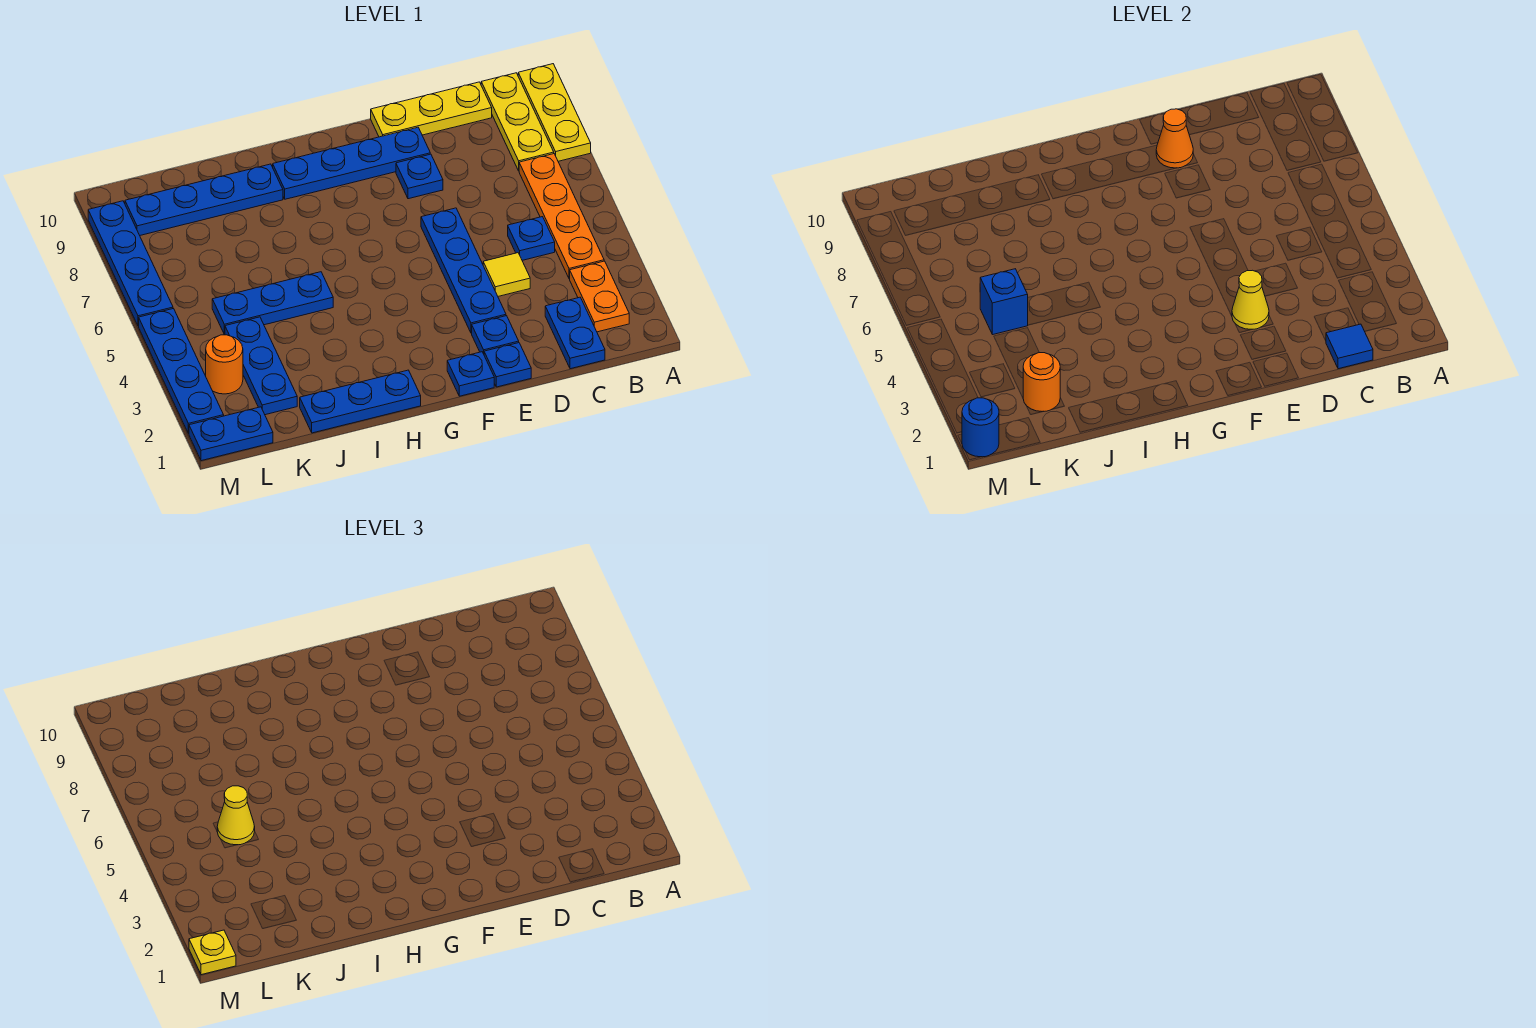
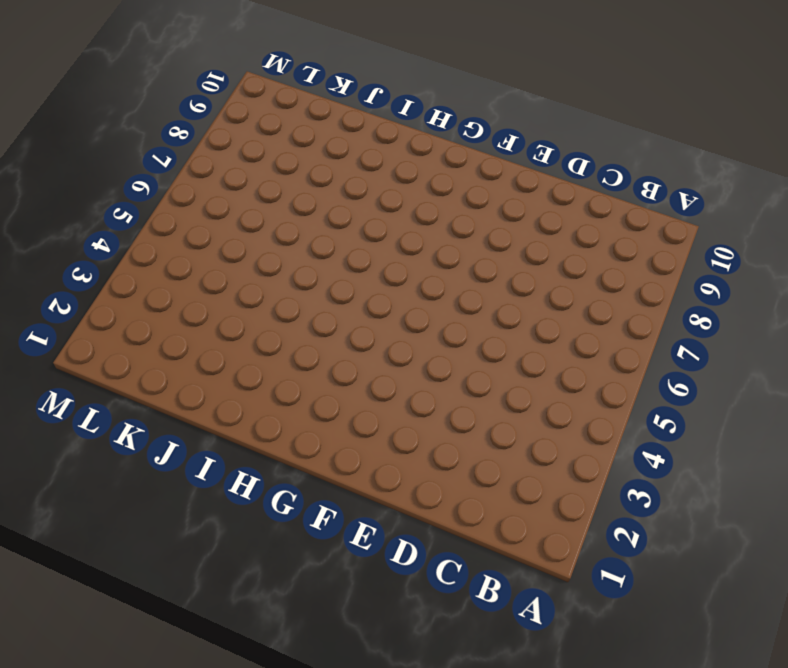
none -> yellow plate A8:A10 level 1
none -> orange plate B2:B3 level 1
none -> orange plate B4:B7 level 1
none -> yellow plate B8:B10 level 1

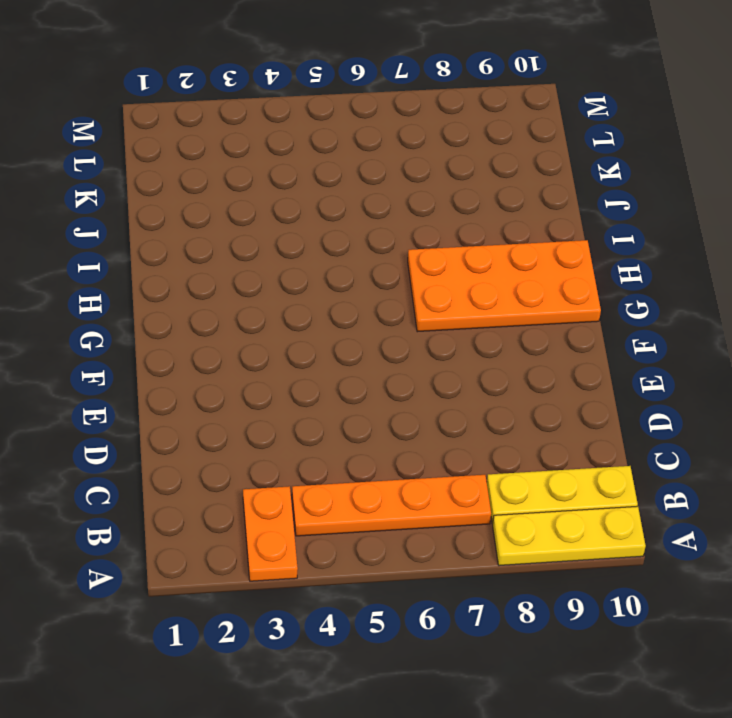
orange plate A3:B3 level 1 -> orange plate B2:B3 level 1
orange plate G7:H10 level 1 -> blue plate E9:H9 level 1
none -> blue plate C1:C2 level 1
none -> blue plate C5 level 1
none -> yellow plate C10:E10 level 1
none -> yellow tile D4 level 1

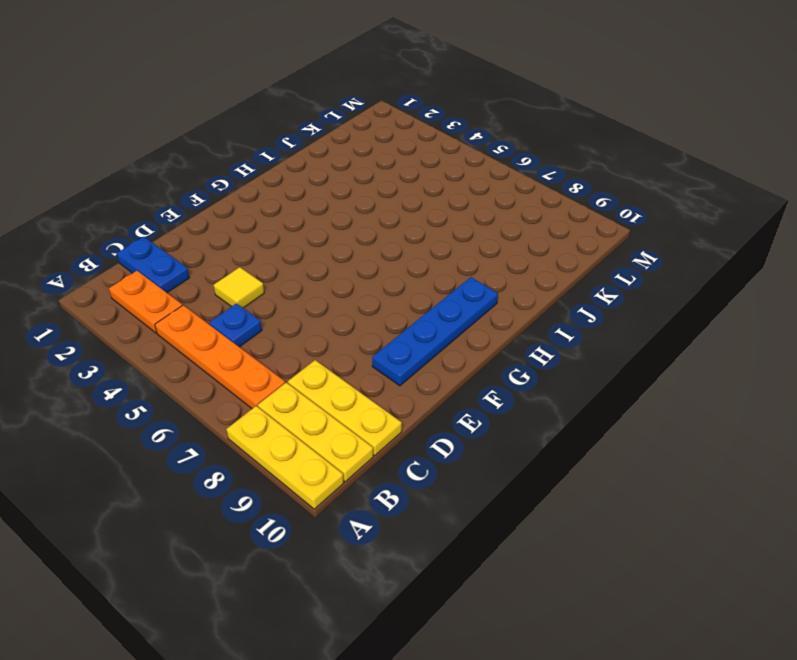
yellow plate C8:C10 level 1 -> yellow plate C10:E10 level 1
none -> blue plate E1 level 1
none -> blue plate E2 level 1
none -> blue plate E3:E6 level 1
none -> blue plate E8 level 1

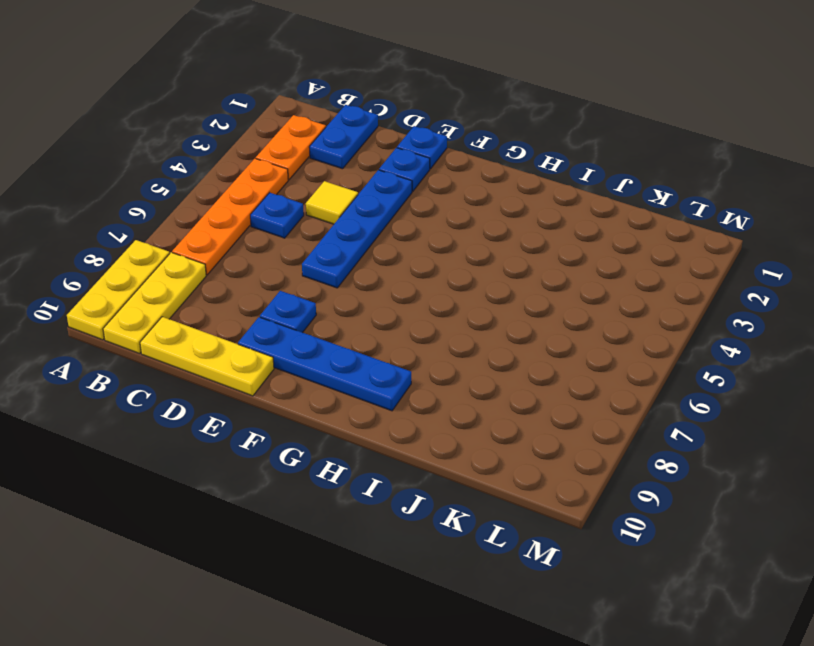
none -> blue plate F1 level 1
none -> blue plate H1:J1 level 1
none -> blue plate I5:K5 level 1
none -> blue plate I9:L9 level 1

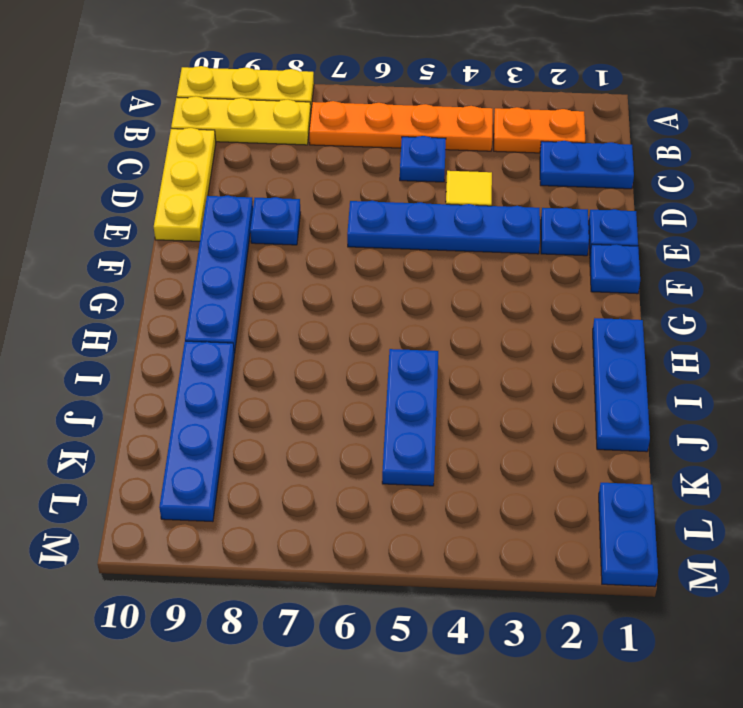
none -> blue plate K2:K4 level 1
none -> orange round brick L3 level 1
none -> blue plate M2:M5 level 1
none -> blue plate M6:M9 level 1

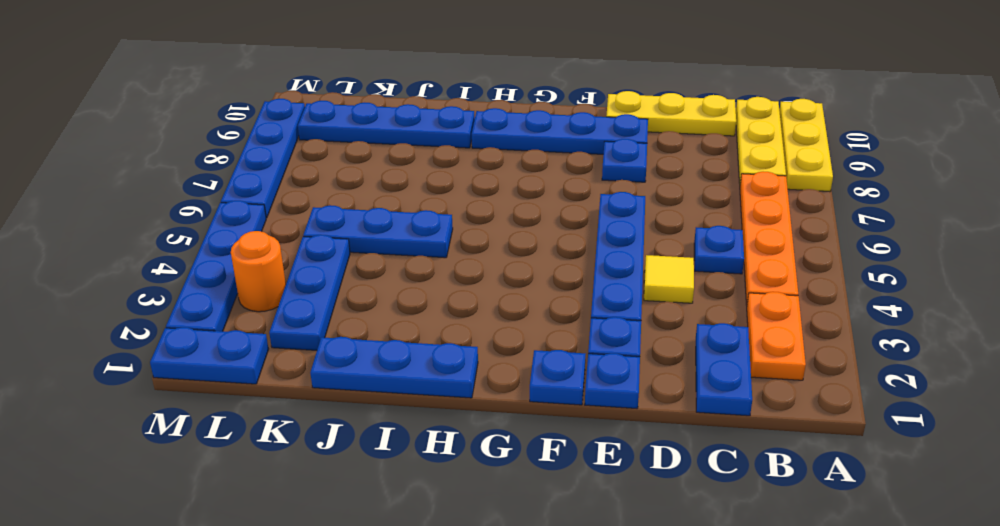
none -> blue tile C1 level 2
none -> yellow cone E3 level 2
none -> orange cone E9 level 2
none -> orange round brick K2 level 2

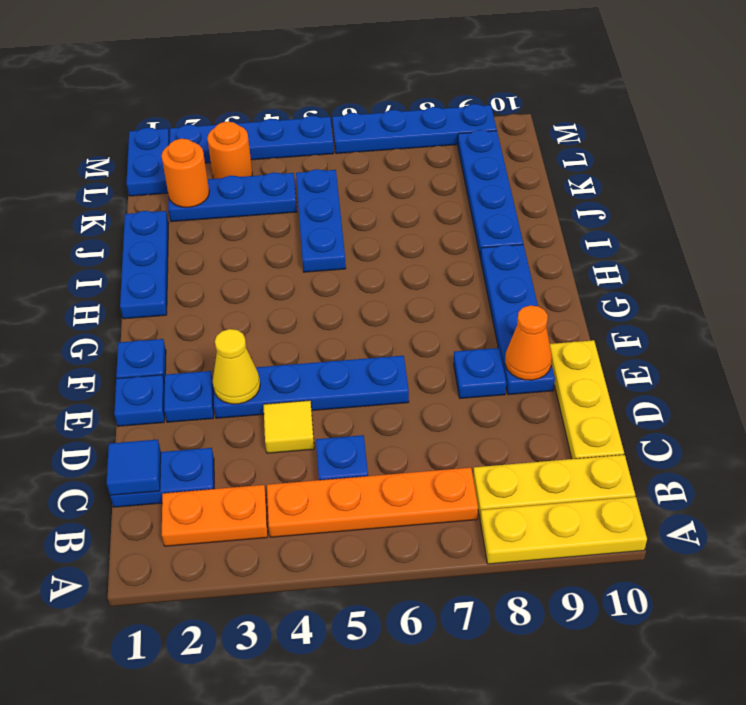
none -> blue brick K5 level 2
none -> blue round brick M1 level 2
none -> yellow cone K5 level 3
none -> yellow plate M1 level 3

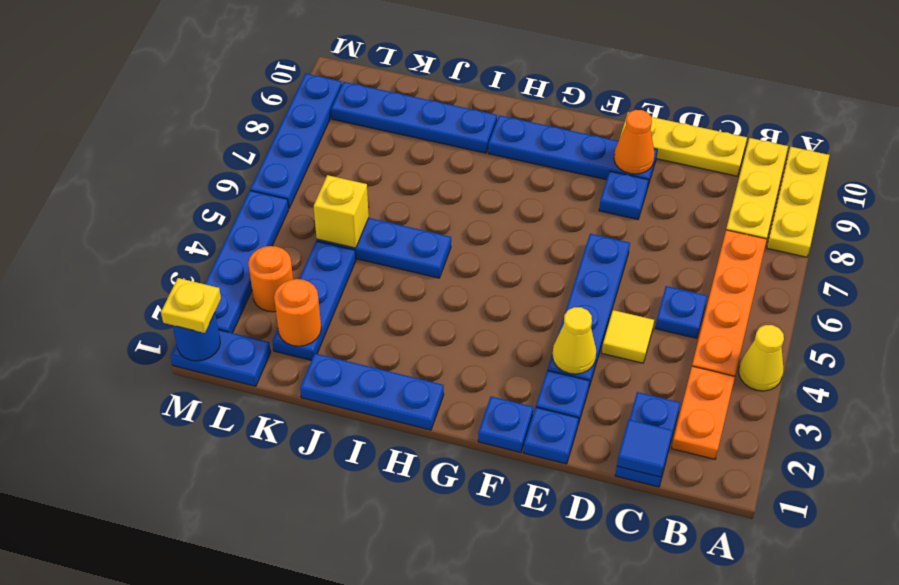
yellow cone A4 level 1 -> yellow cone K5 level 3
yellow brick K5 level 2 -> blue brick K5 level 2

